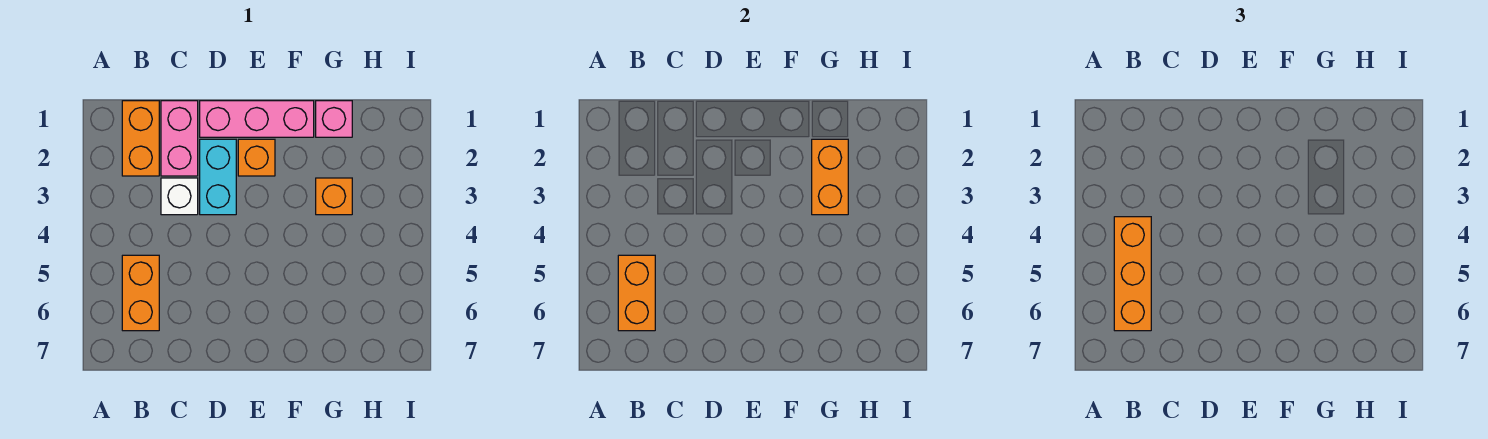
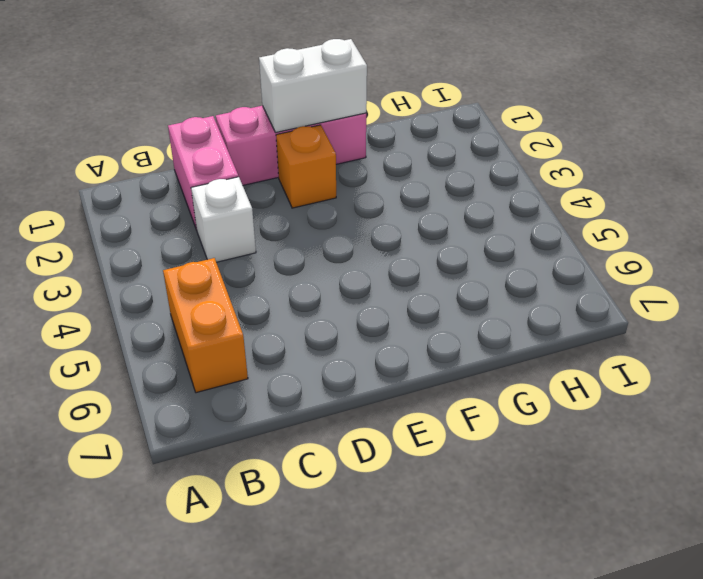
white brick E1:F1 level 2 -> none
none -> orange brick B1:B2 level 1
none -> cyan brick D2:D3 level 1
none -> pink brick G1 level 1

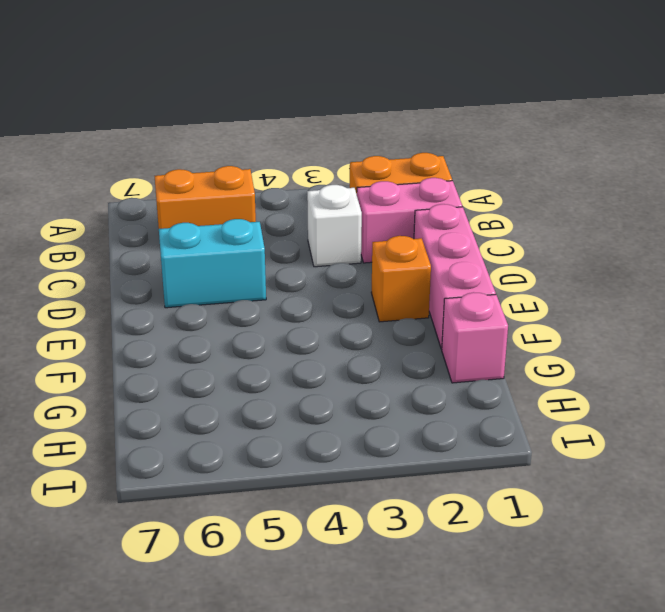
cyan brick D5:D6 level 1 -> cyan brick D2:D3 level 1
none -> orange brick G3 level 1
none -> orange brick B5:B6 level 2
none -> orange brick G2:G3 level 2

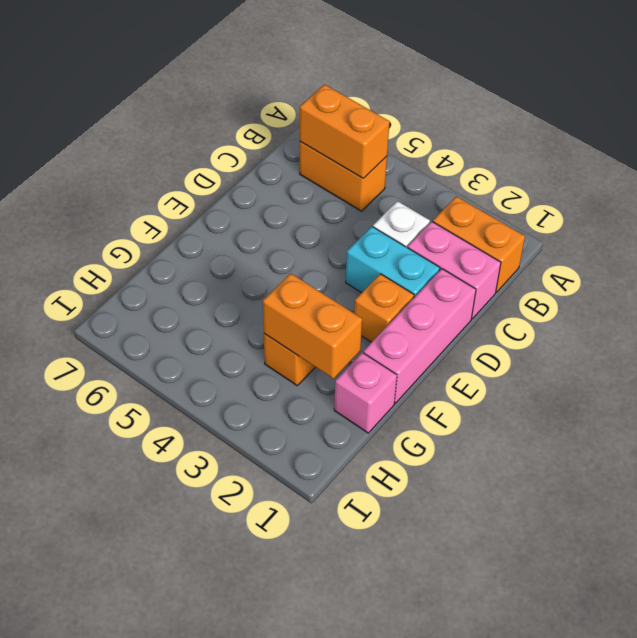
none -> orange brick B4:B6 level 3

